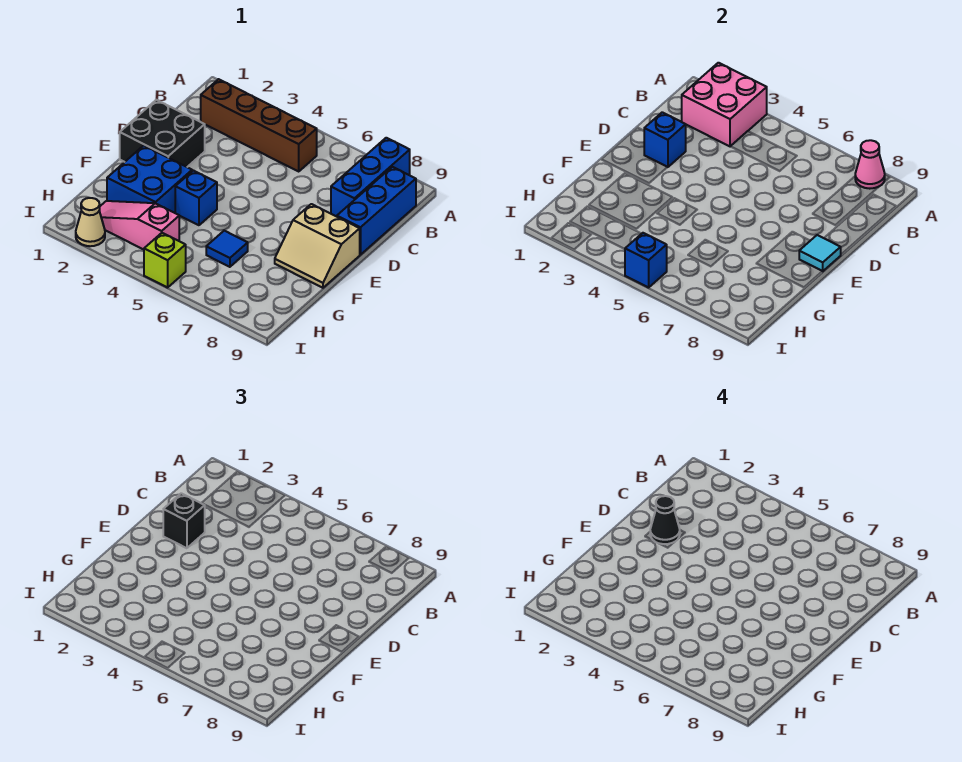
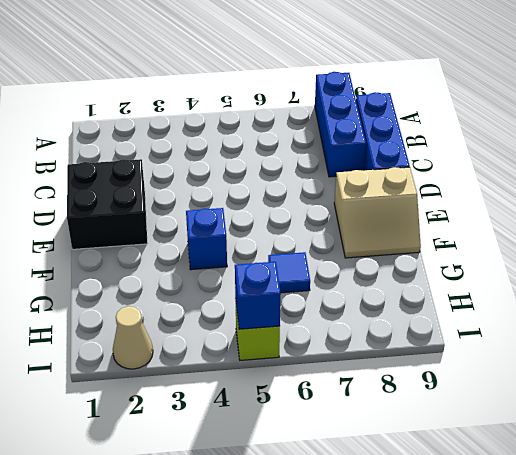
none -> brown brick B2:B5 level 1
none -> blue brick F2:G3 level 1
none -> pink slope H2:H4 level 1 top 4

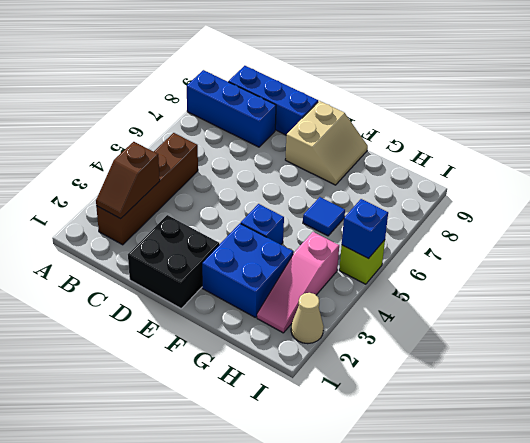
brown slope B2:B3 level 2 top 3 -> pink brick A2:B3 level 2
none -> pink cone A8 level 2
none -> blue brick D2 level 2
none -> cyan tile E9 level 2

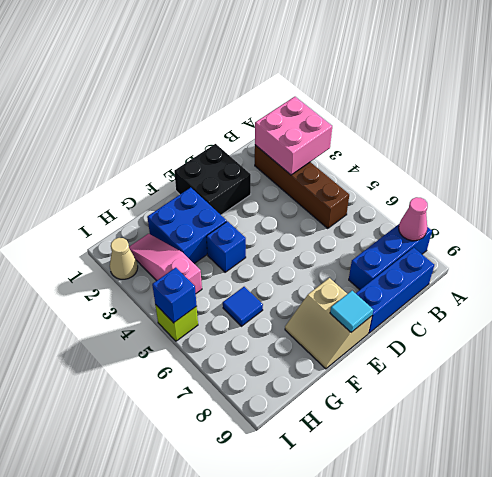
none -> blue brick D2 level 2
none -> black brick D2 level 3
none -> black cone D2 level 4

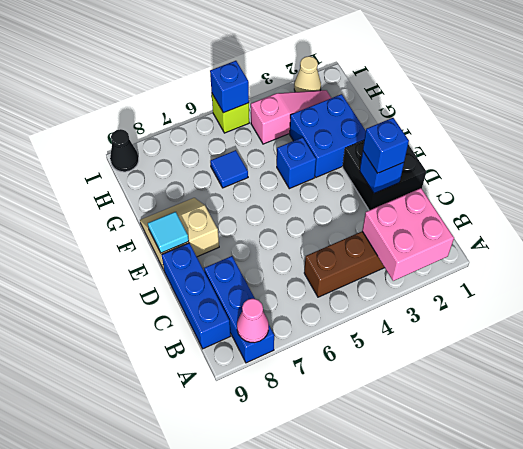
blue brick D2 level 3 -> black brick D2 level 3
black cone I9 level 1 -> black cone D2 level 4

